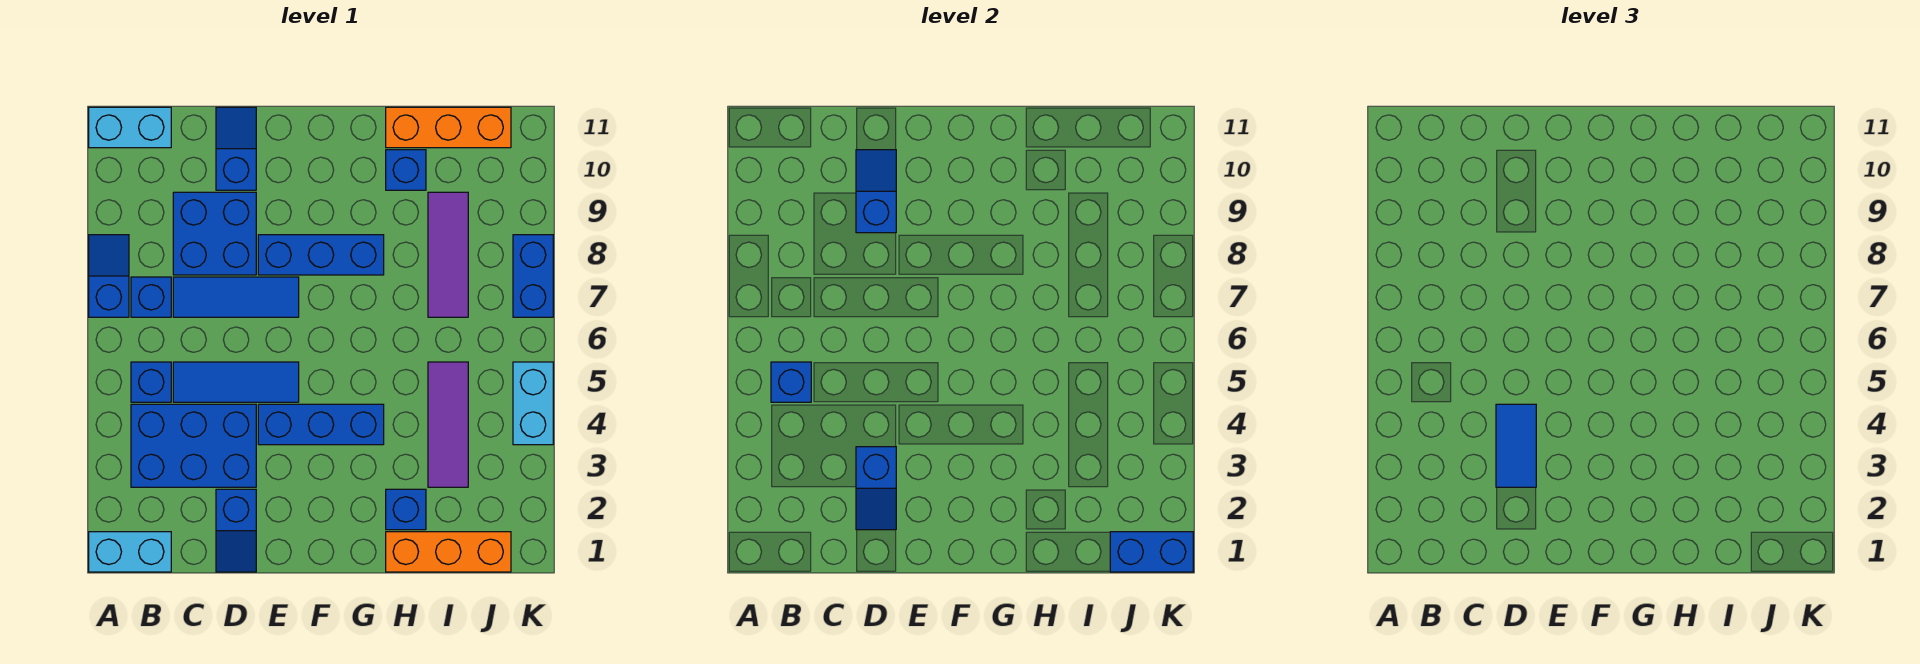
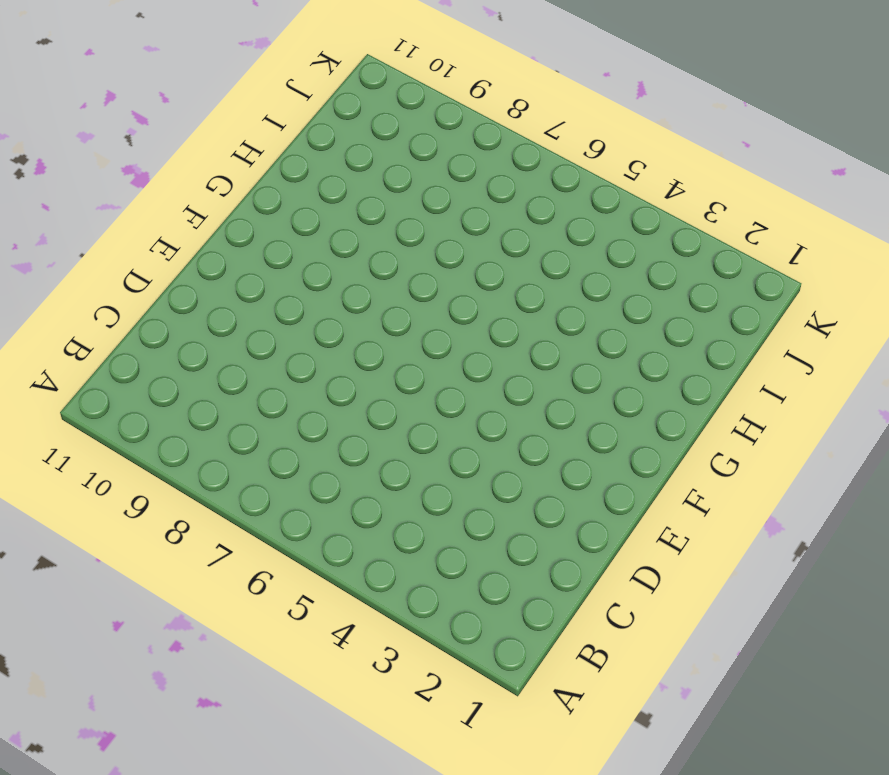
none -> cyan brick A1:B1 level 1
none -> blue slope A7:A8 level 1 top 7
none -> cyan brick A11:B11 level 1

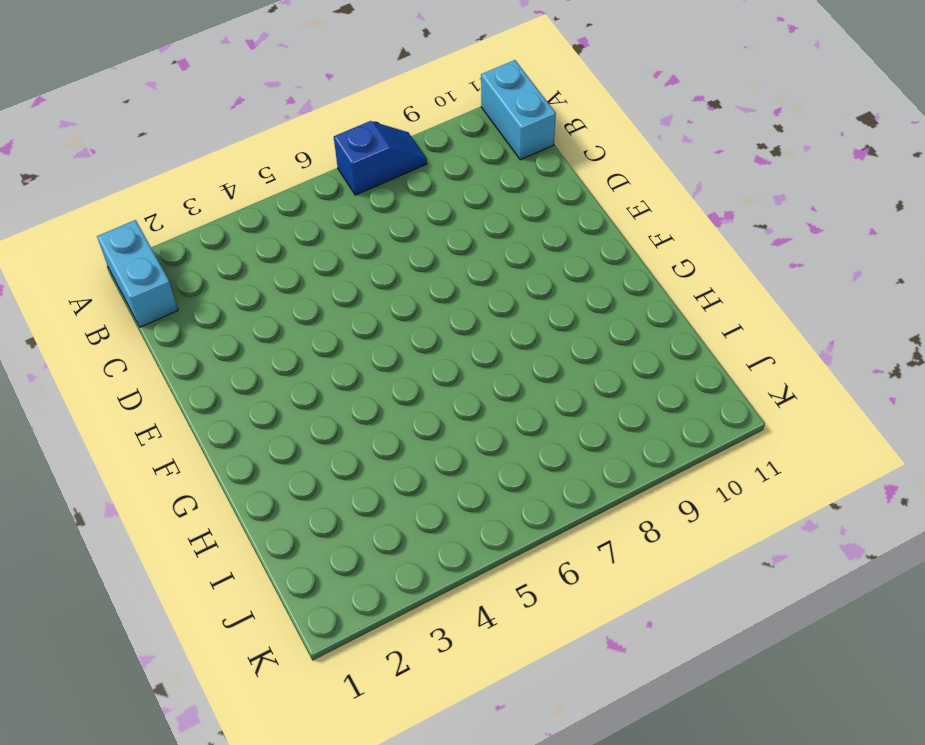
none -> blue brick B3:D4 level 1
none -> blue brick B5 level 1
none -> blue brick B7 level 1

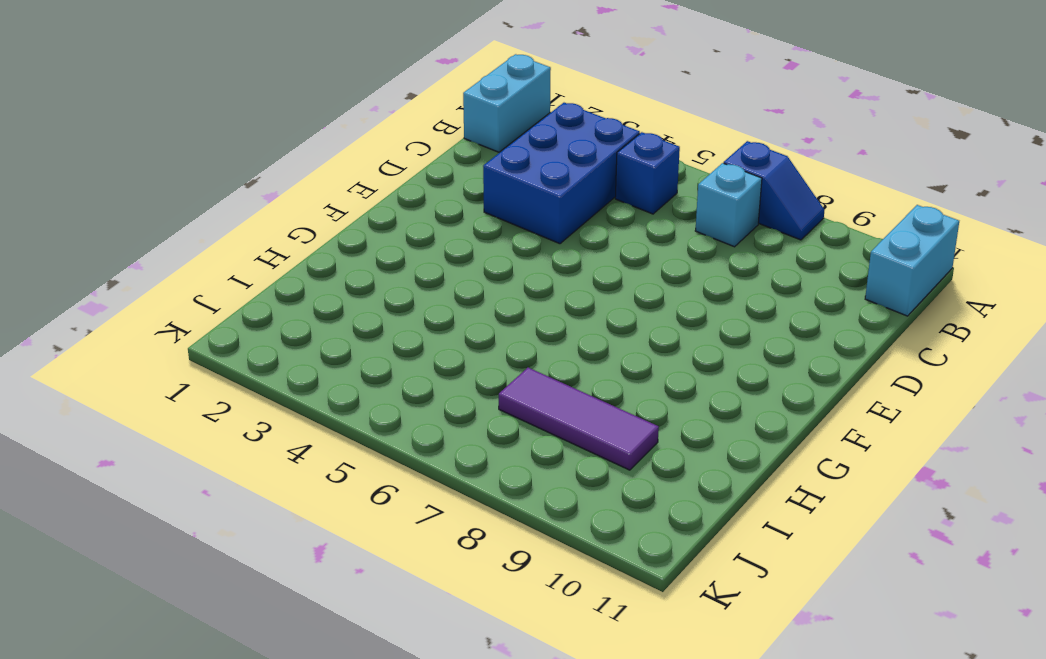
cyan brick B7 level 1 -> blue brick B7 level 1
none -> blue tile C5:E5 level 1
none -> blue tile C7:E7 level 1
none -> blue brick C8:D9 level 1

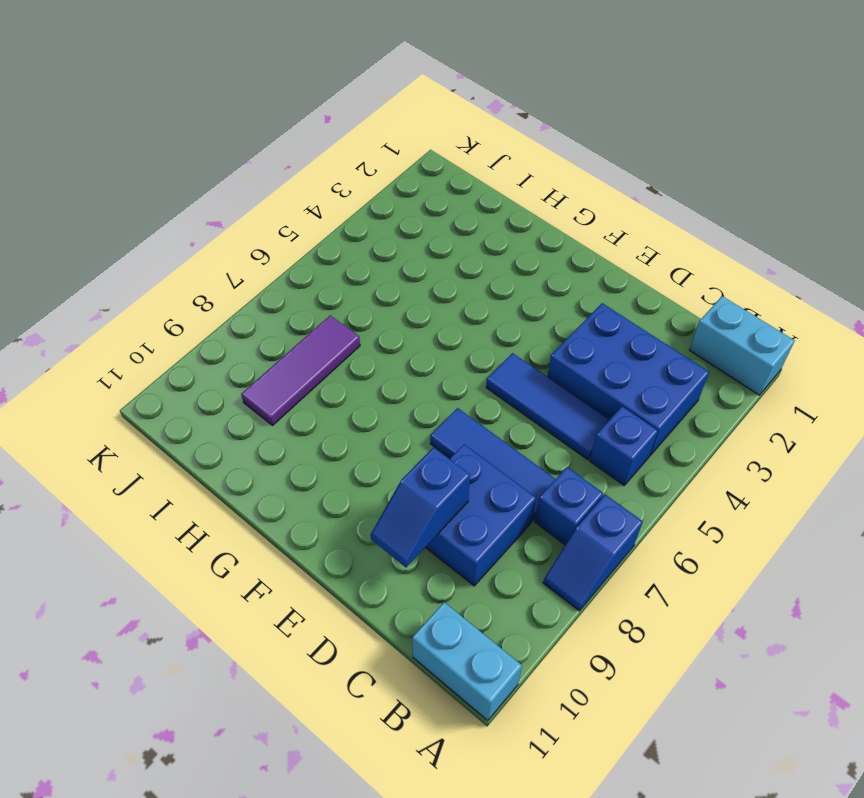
none -> blue slope D1:D2 level 1 top 2
none -> blue slope D10:D11 level 1 top 10
none -> blue brick E4:G4 level 1

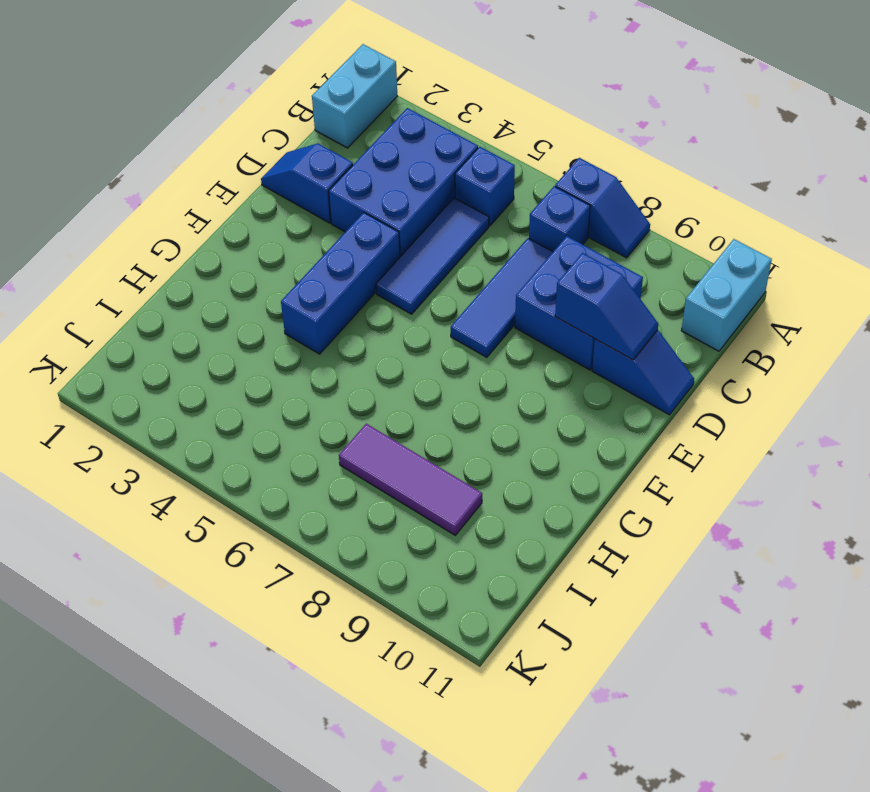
none -> blue brick E8:G8 level 1
none -> orange brick H1:J1 level 1
none -> blue brick H2 level 1

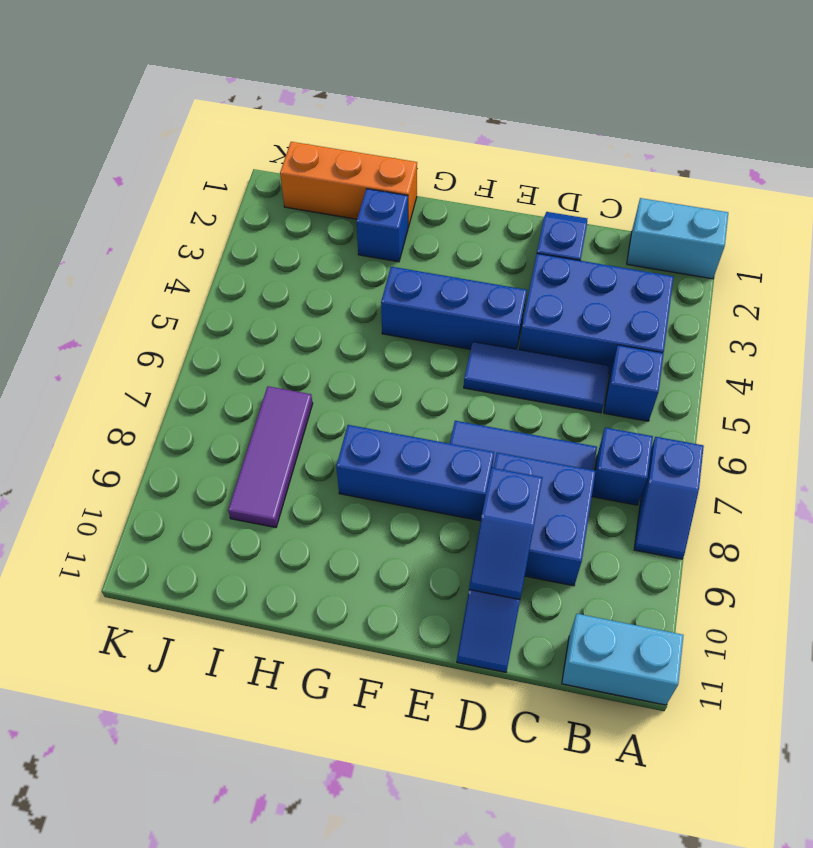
none -> blue brick H10 level 1
none -> orange brick H11:J11 level 1
none -> purple tile I3:I5 level 1

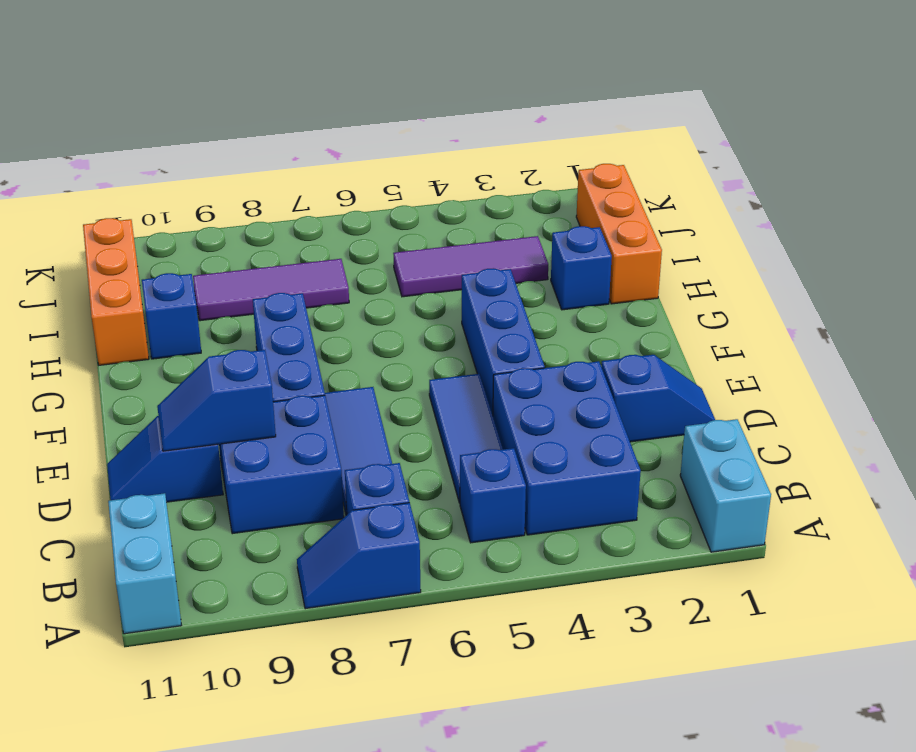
none -> cyan brick K4:K5 level 1
none -> blue brick K7:K8 level 1
none -> blue brick B5 level 2

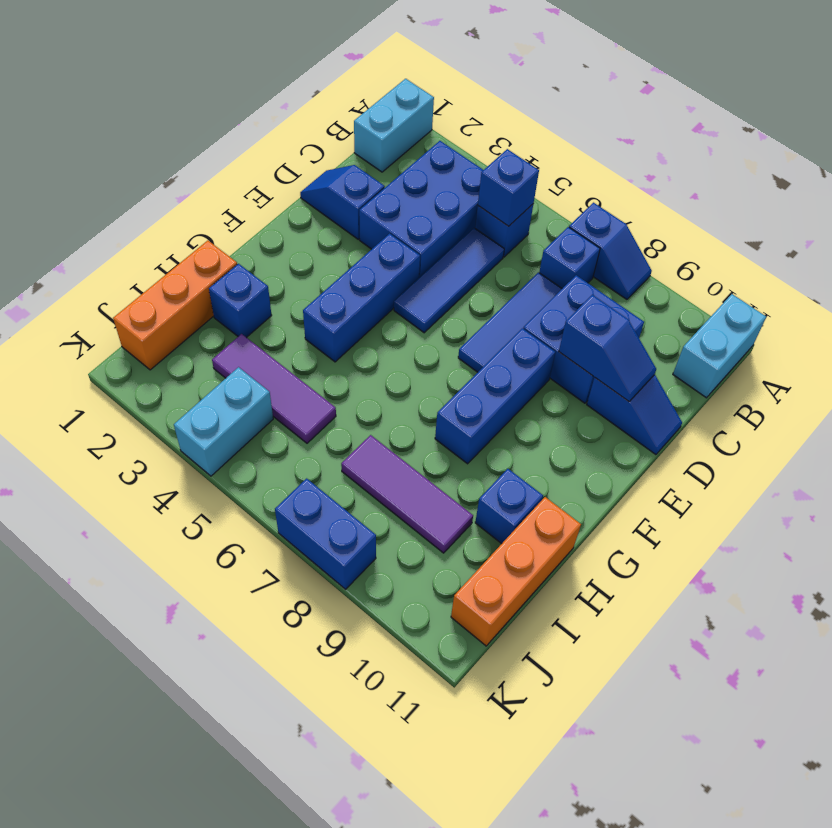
cyan brick J4:K4 level 1 -> cyan brick K4:K5 level 1
none -> blue slope D2:D3 level 2 top 3
none -> blue brick J1:K1 level 2
none -> blue tile D3:D4 level 3

